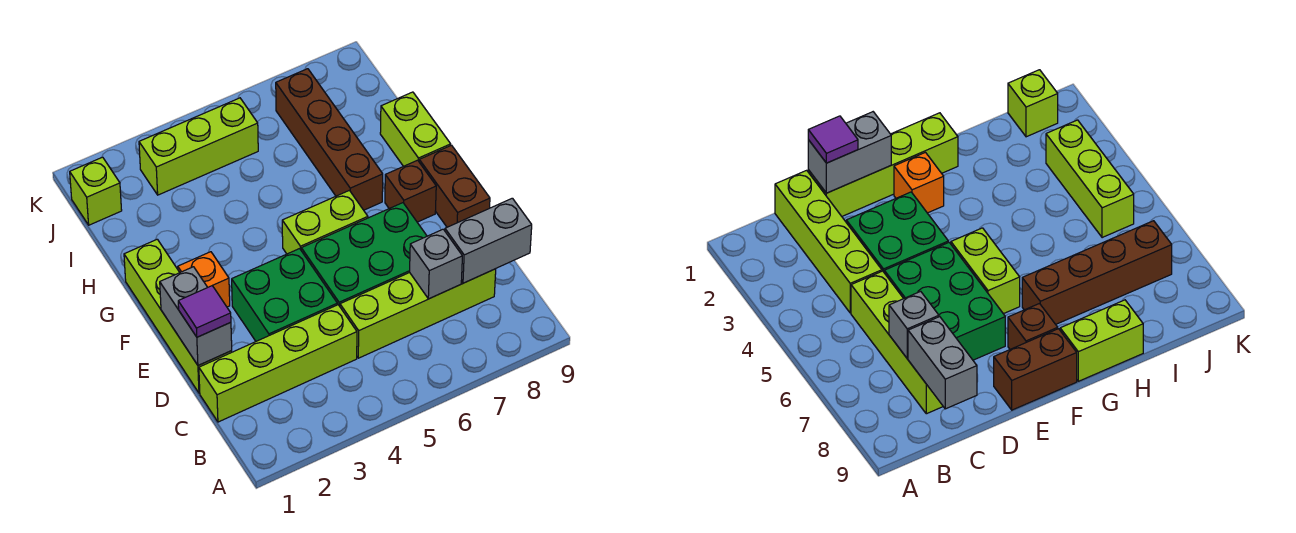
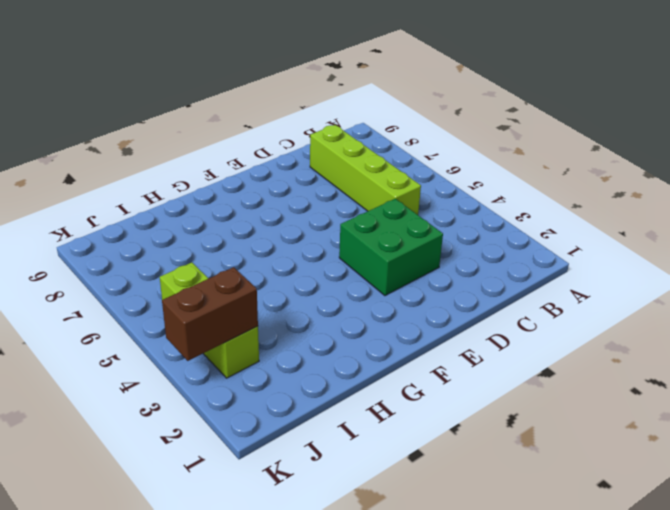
brown brick J3:K3 level 2 -> brown brick E9:F9 level 1
none -> lime brick C1:C4 level 1
none -> lime brick D1:G1 level 1
none -> green brick D5:E7 level 1

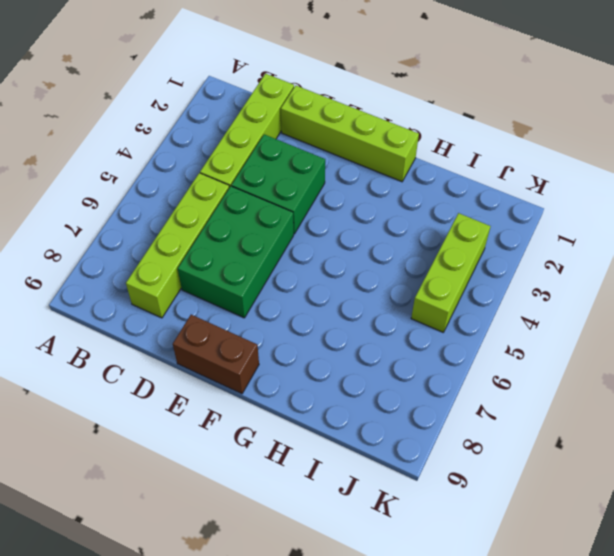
none -> orange brick F2 level 1
none -> lime brick F5:F6 level 1
none -> brown brick F8 level 1

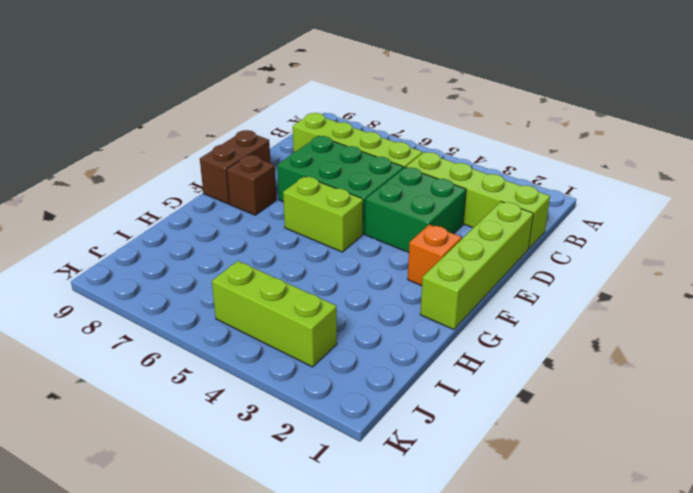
none -> brown brick G7:J7 level 1
none -> lime brick G9:H9 level 1
none -> lime brick J1 level 1

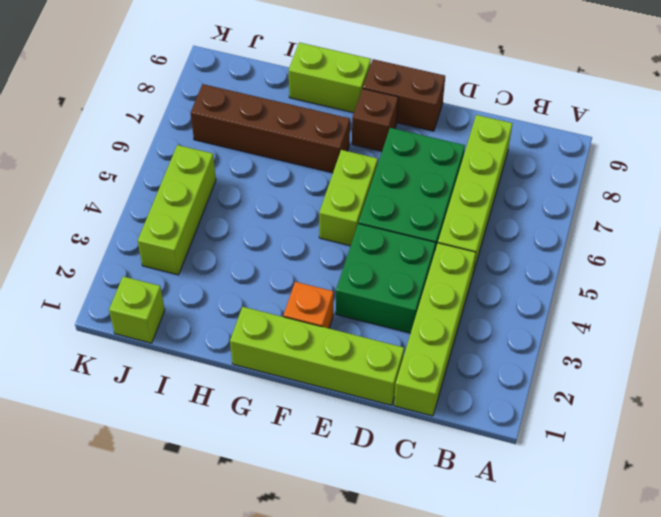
none -> grey brick C7 level 2
none -> grey brick C8:C9 level 2
none -> grey brick D1:E1 level 2

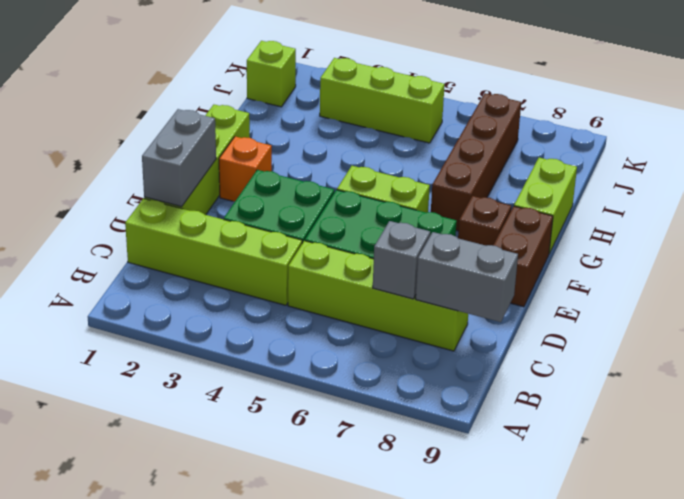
none -> purple tile D1 level 3

